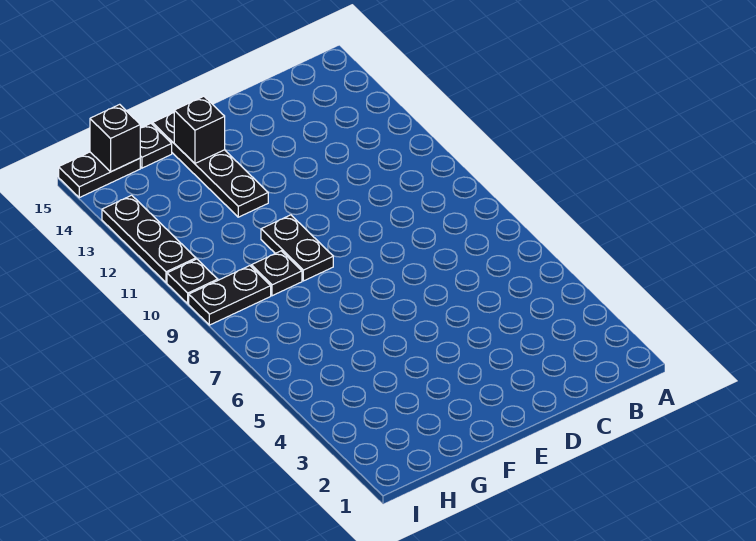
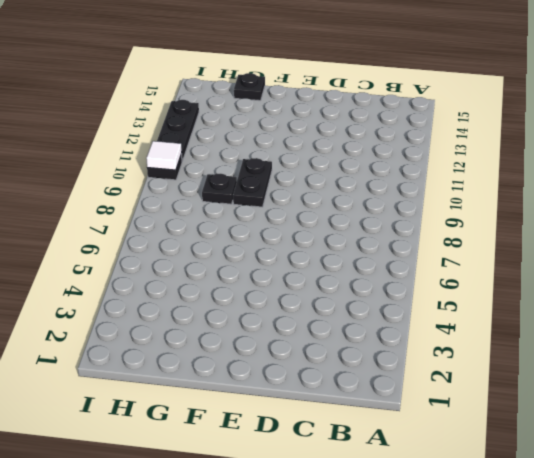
white tile I10 level 2 -> none
none -> black plate F12:F15 level 1
none -> black plate H9:I9 level 1

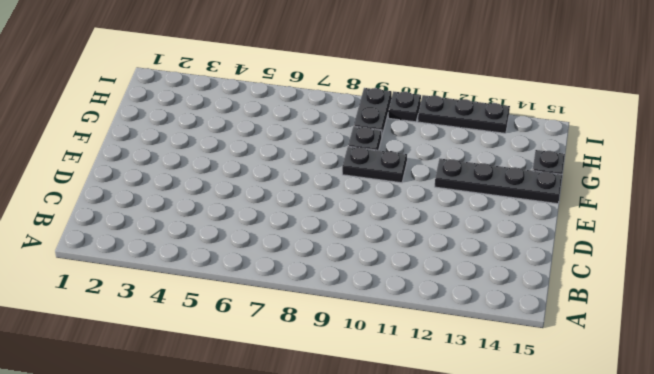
none -> black plate H15:I15 level 1
none -> black brick F14 level 2

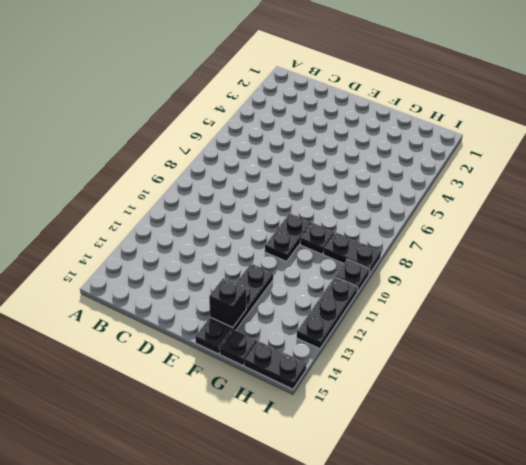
none -> black brick H15 level 2

